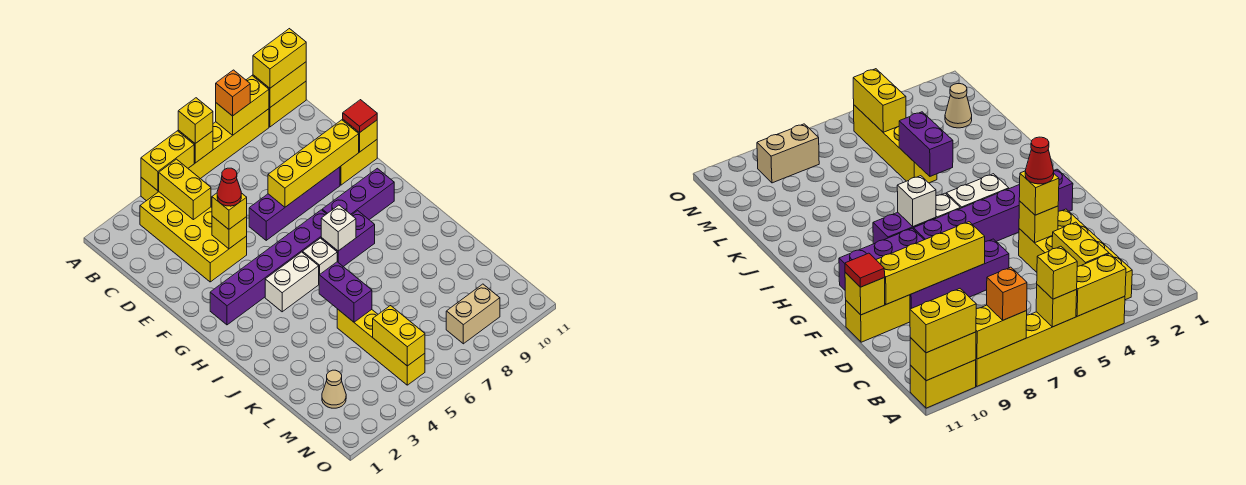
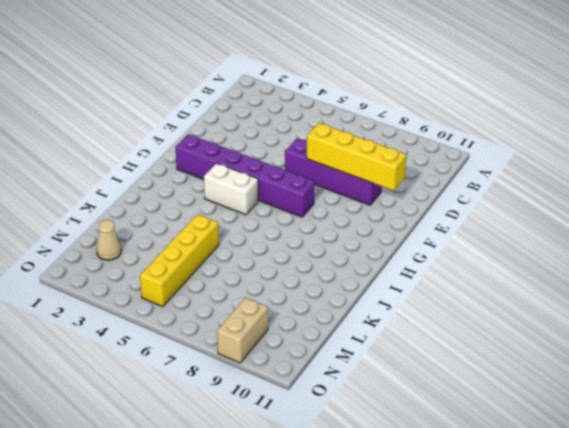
tan brick N9:O9 level 1 -> tan brick N8:N9 level 1
none -> yellow brick A4:A9 level 1
none -> yellow brick A10:A11 level 1
none -> yellow brick B3:E4 level 1
none -> yellow brick E10:E11 level 1

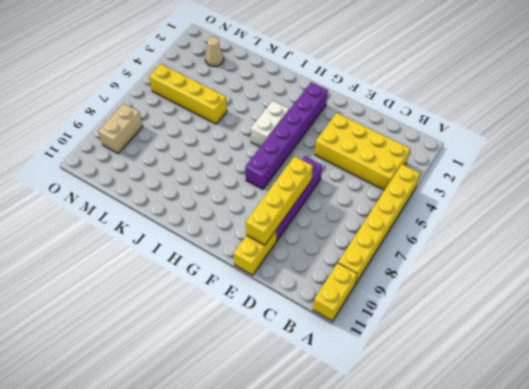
none -> purple brick G8:G10 level 1
none -> white brick H6 level 1
none -> purple brick H7:H8 level 1
none -> yellow brick A4:A5 level 2

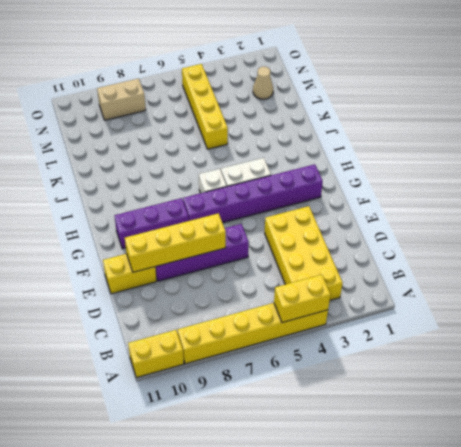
none -> purple brick H7:H8 level 1
none -> yellow brick A6 level 2
none -> yellow brick A8:A9 level 2
none -> yellow brick A10:A11 level 2

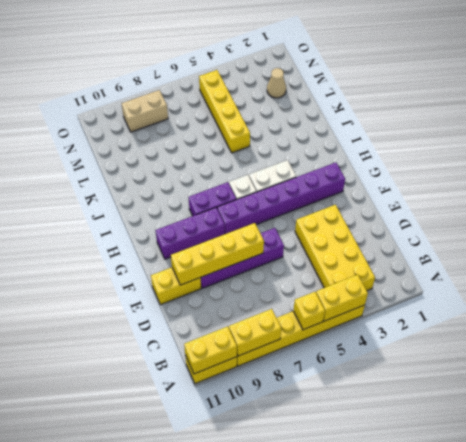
none -> yellow brick B4:C4 level 2
none -> yellow brick E4 level 2
none -> yellow brick E11 level 2
none -> white brick H7 level 2

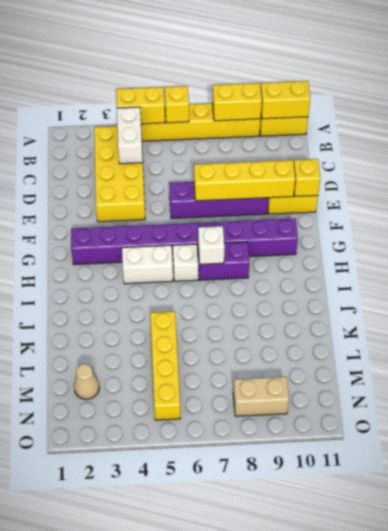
white brick B4:C4 level 2 -> yellow brick B4:C4 level 2
none -> yellow brick E4 level 2
none -> purple brick J5:K5 level 2
none -> yellow brick M5:N5 level 2
none -> yellow brick A6 level 3

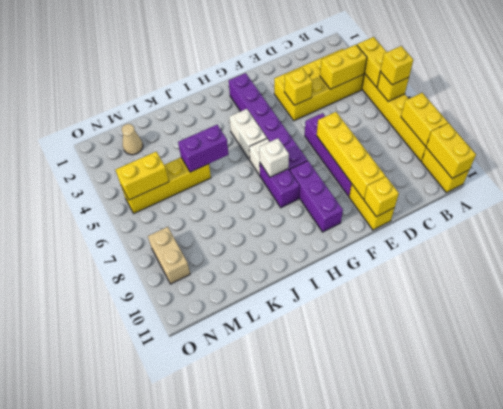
none -> orange brick A8 level 3
none -> yellow brick A10:A11 level 3
none -> yellow brick E4 level 3
none -> red tile E11 level 3

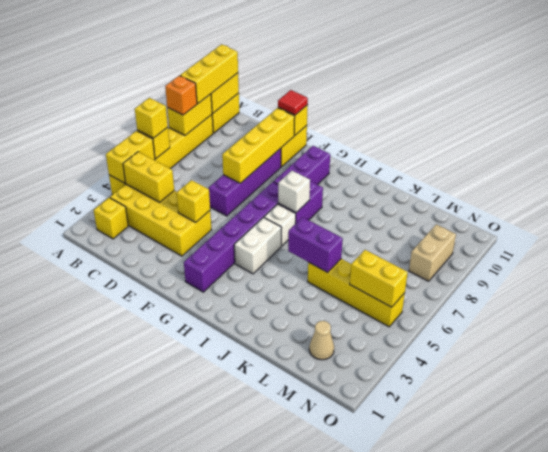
yellow brick A9:A11 level 3 -> yellow brick A10:A11 level 3
yellow brick B2 level 1 -> yellow brick E4 level 3
none -> red cone E4 level 4

